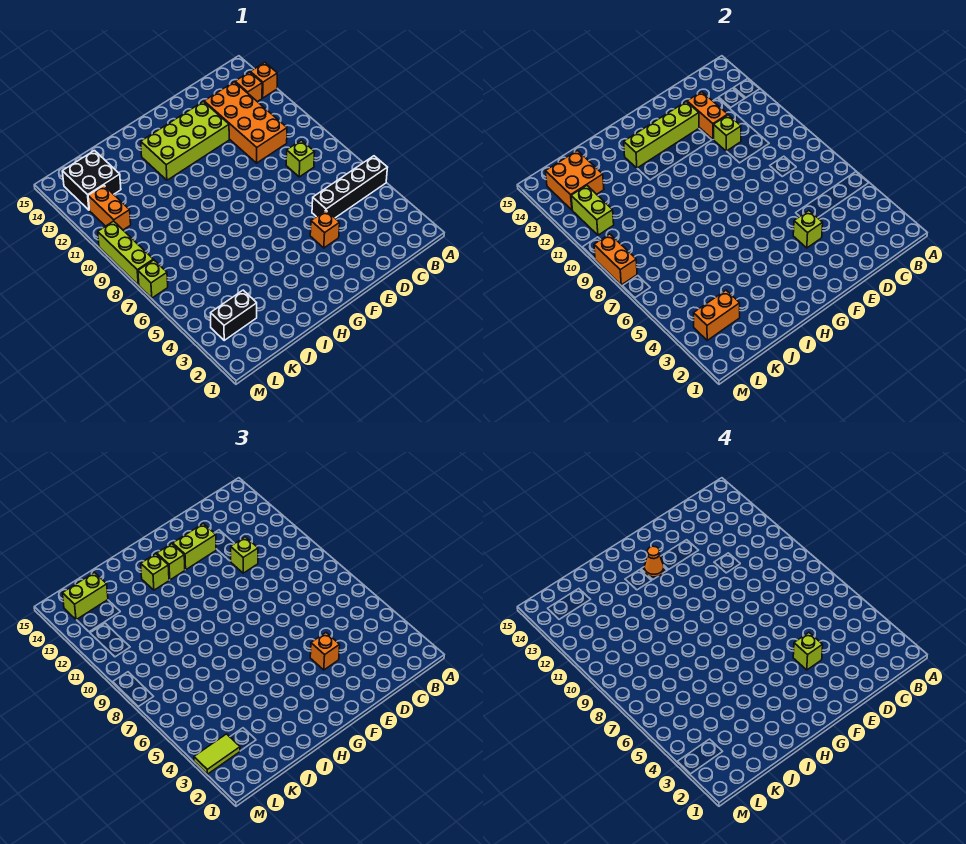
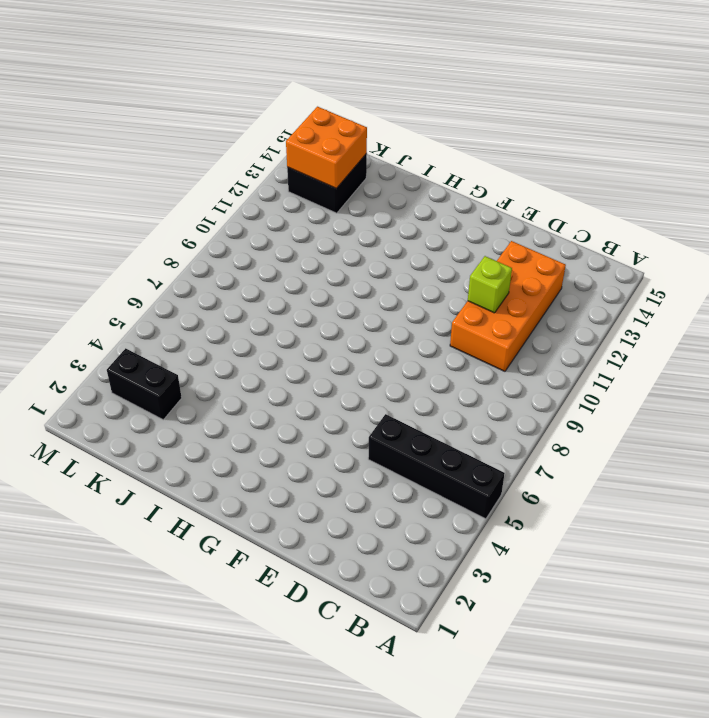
none -> orange brick A13 level 1
none -> orange brick B13 level 1
none -> lime brick C8 level 1

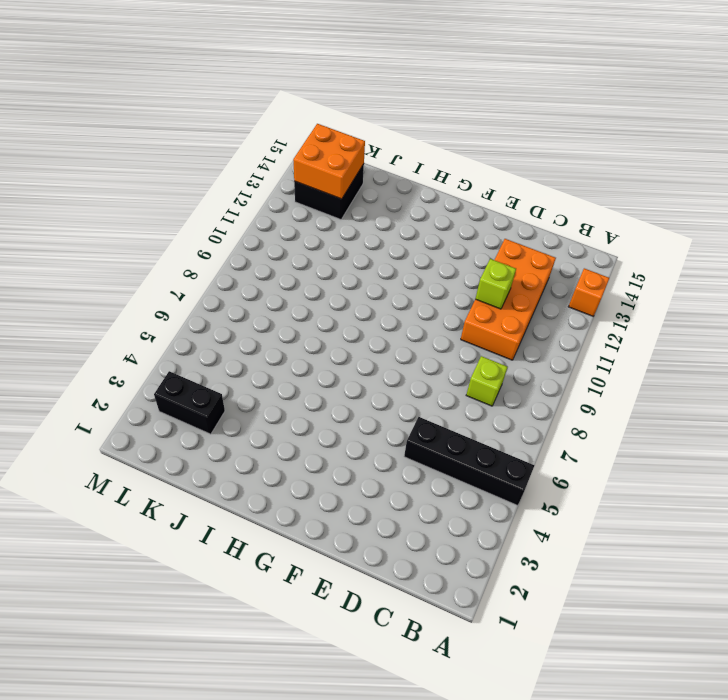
none -> orange brick B13 level 1
none -> orange brick E4 level 1
none -> lime brick E12:H13 level 1

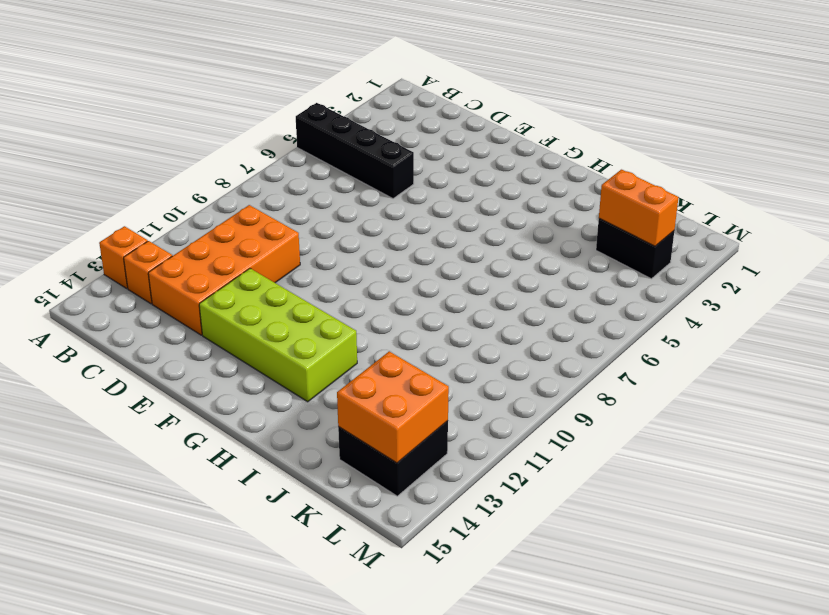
none -> lime brick C8 level 1
none -> orange brick E4 level 1
none -> orange brick L11:L12 level 1

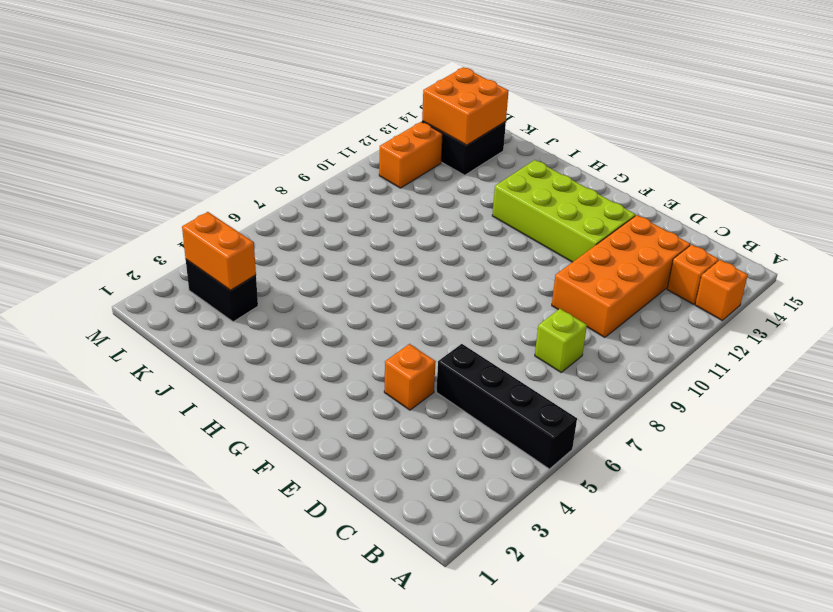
none -> lime brick M7 level 1
none -> lime brick M8:M10 level 1
none -> lime brick D11 level 2

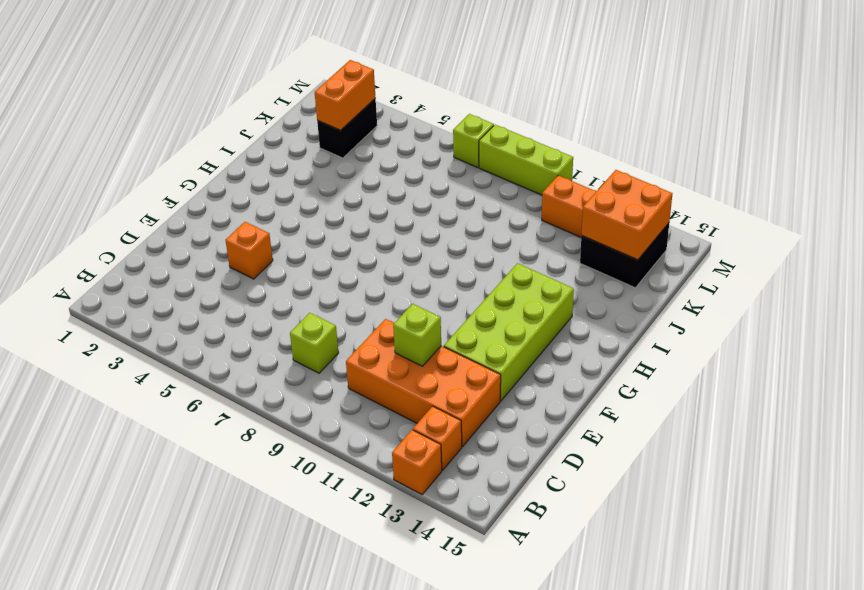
none -> black brick A5:D5 level 1
none -> orange brick D12:D13 level 2
none -> lime brick E4 level 2

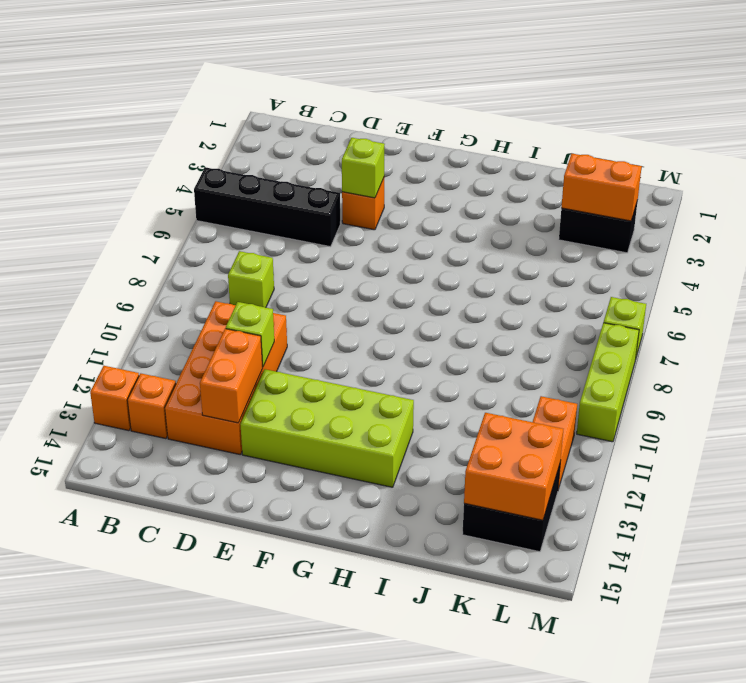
none -> lime brick E13:H13 level 2
none -> lime brick L11:L12 level 2
none -> orange brick M8:M9 level 2

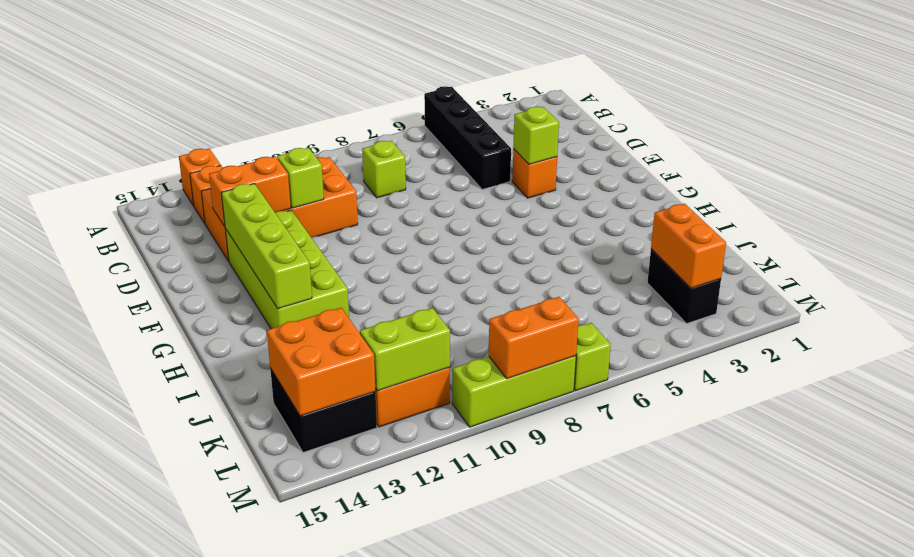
none -> lime brick D11 level 3
none -> orange brick E4 level 3
none -> lime brick E13:F13 level 3

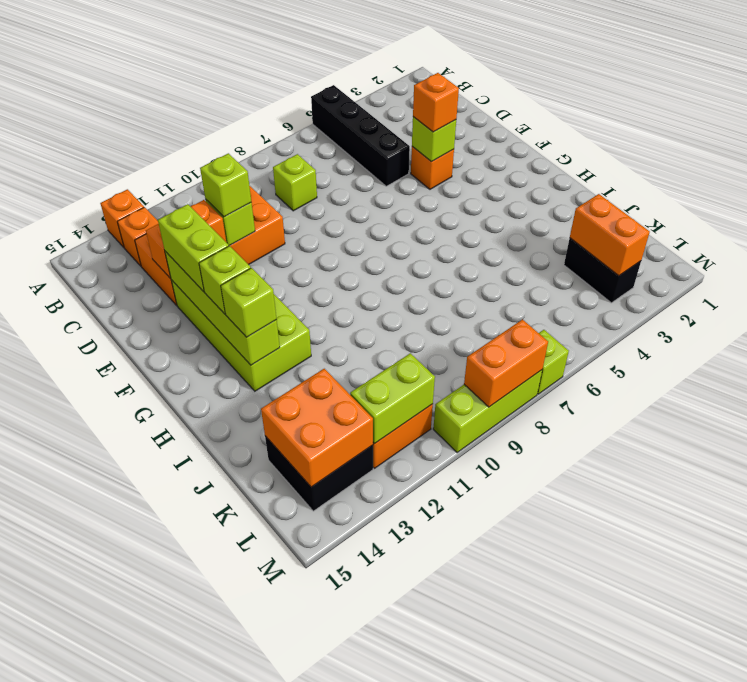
none -> lime brick K14:L14 level 3
none -> lime tile L3:M3 level 3
none -> lime brick E4 level 4

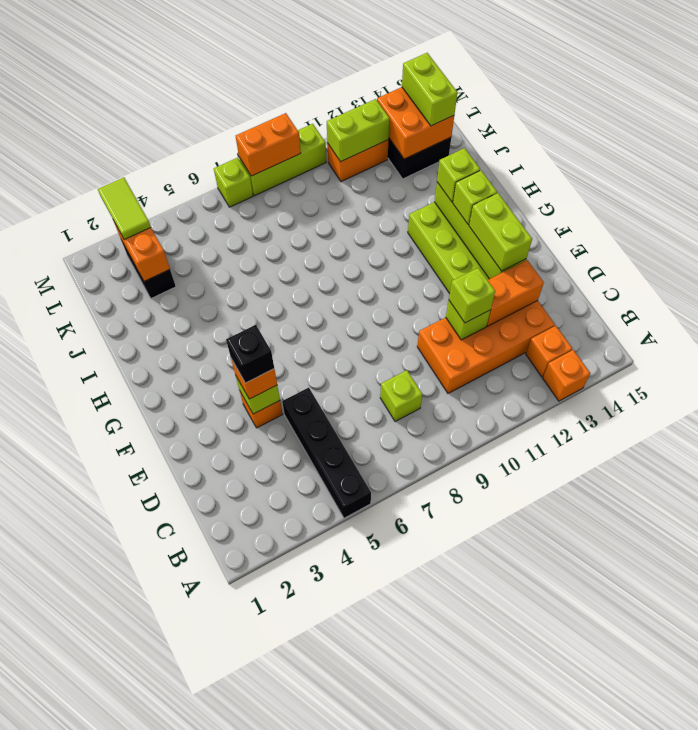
black brick E4 level 4 -> lime brick E4 level 4
none -> orange cone G13 level 4

